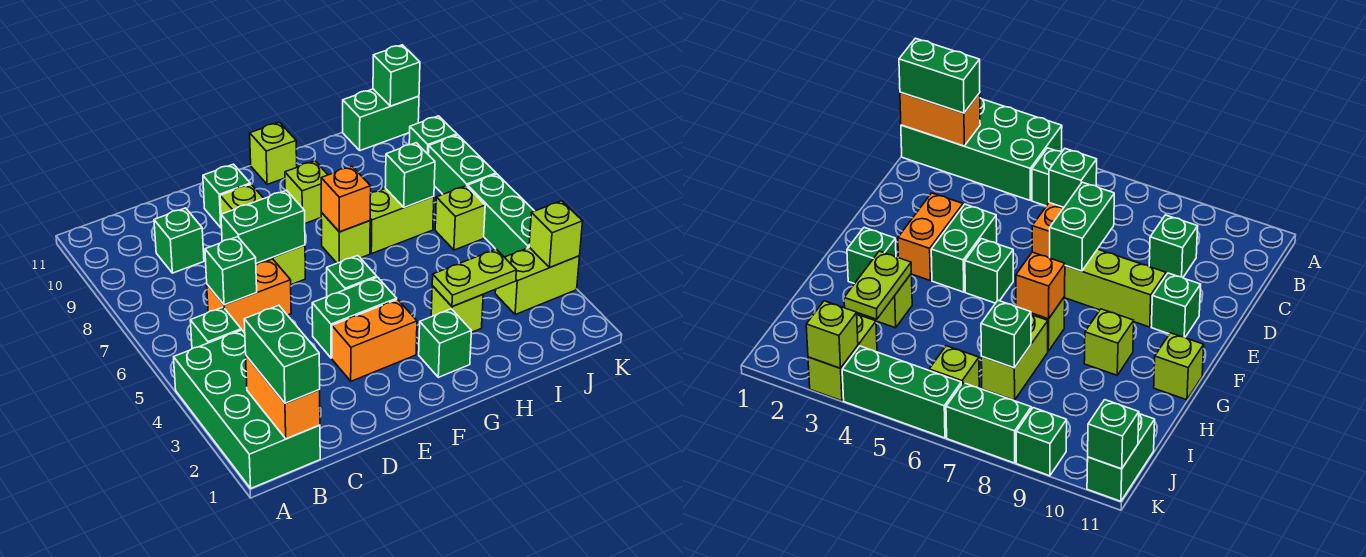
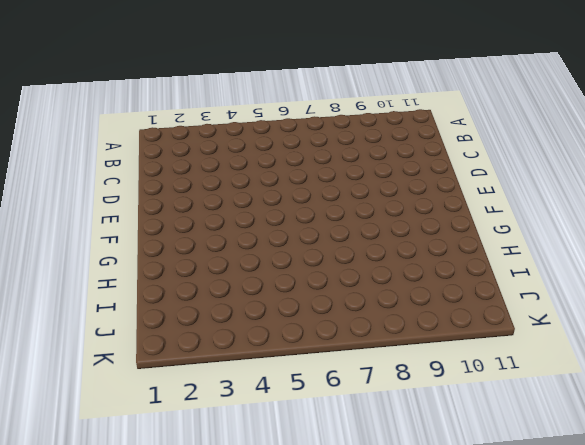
none -> green brick A1:B4 level 1
none -> green brick B5 level 1
none -> orange brick C6:D6 level 1
none -> green brick C9 level 1

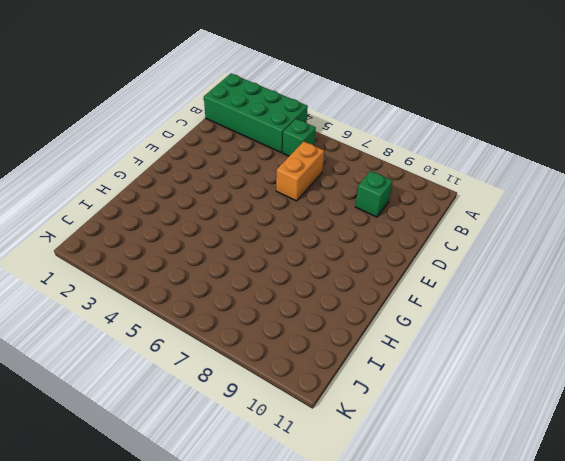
none -> orange brick E3:F3 level 1
none -> green brick E4:F4 level 1
none -> lime brick E7:E9 level 1
none -> green brick E10 level 1

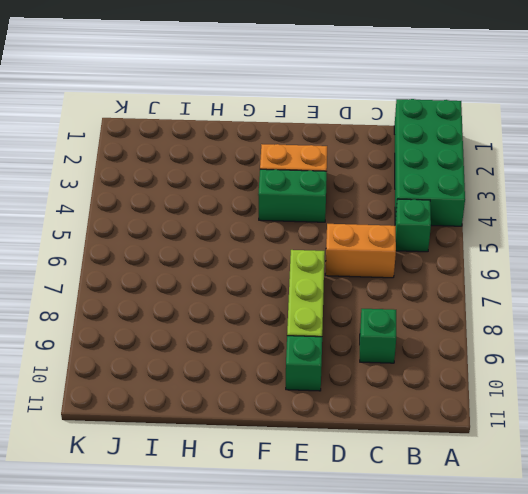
none -> green brick F5 level 1
none -> green brick G2 level 1
none -> lime brick G7 level 1
none -> lime brick G9 level 1

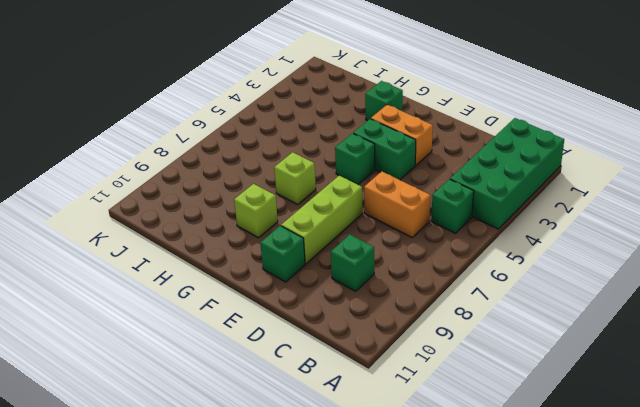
none -> lime brick G11 level 1
none -> lime brick H3 level 1
none -> lime brick H7:I7 level 1
none -> lime brick J3:K3 level 1

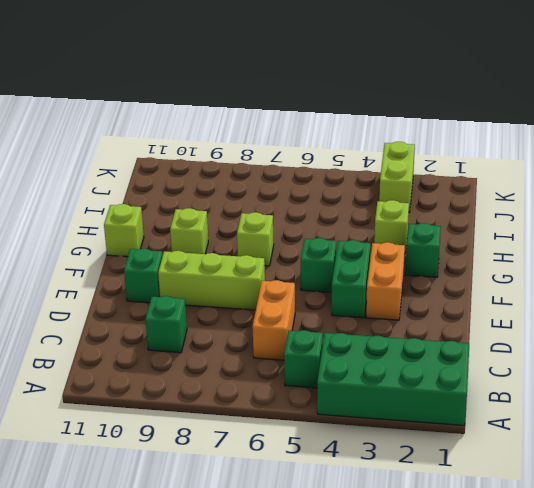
none -> lime brick H7:I7 level 1
none -> lime brick J6 level 1
none -> green brick J11:K11 level 1
none -> green brick K4:K6 level 1

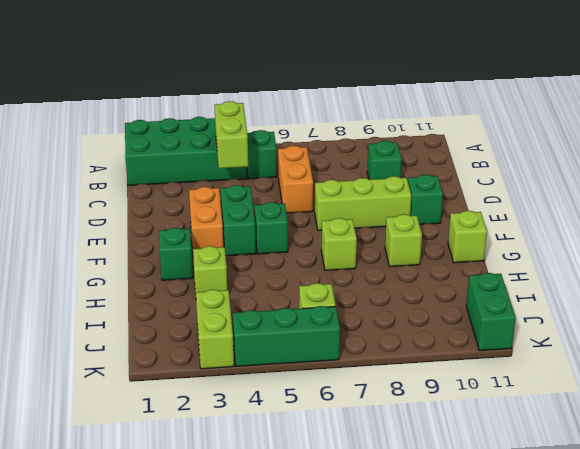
lime brick B4:C4 level 2 -> lime brick H7:I7 level 1
none -> green brick K7:K8 level 1
none -> green brick K9 level 1
none -> orange brick B1:B2 level 2
none -> green brick C6 level 2

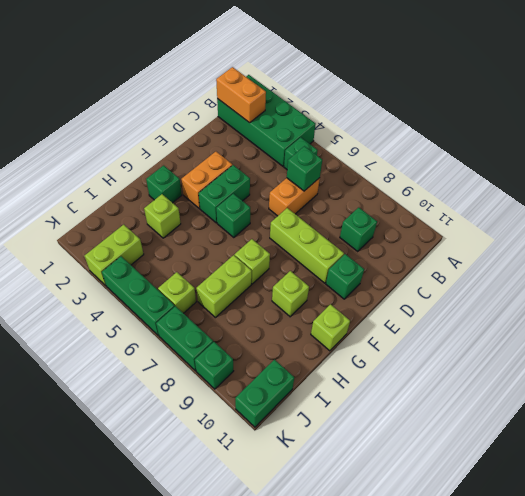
none -> green brick D7:E7 level 2
none -> orange brick G7 level 2
none -> lime plate H3:I3 level 2
none -> green brick I7 level 2

